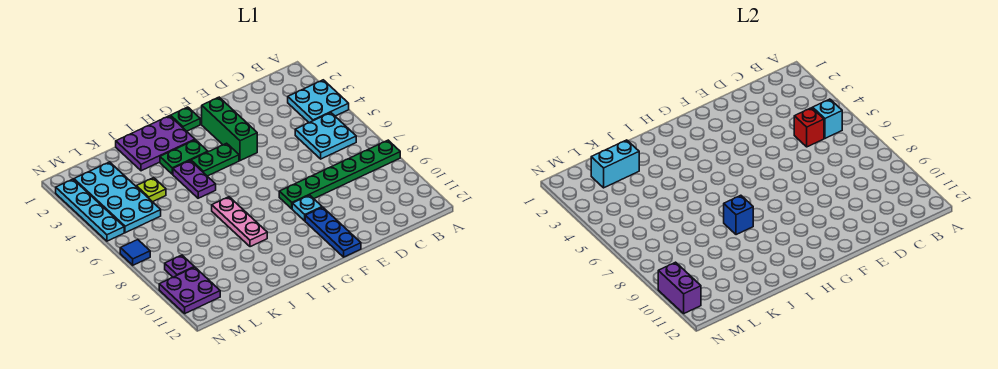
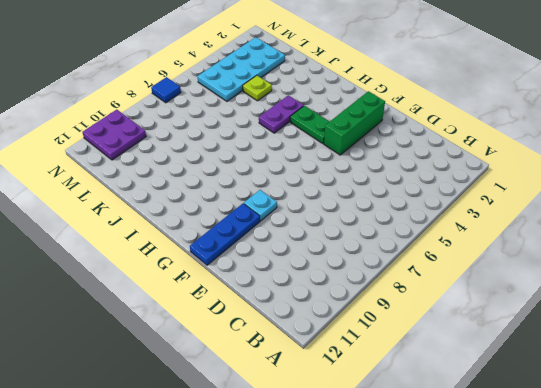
none -> cyan plate A3:B4 level 1
none -> green plate A8:F8 level 1
none -> cyan plate B5:C6 level 1

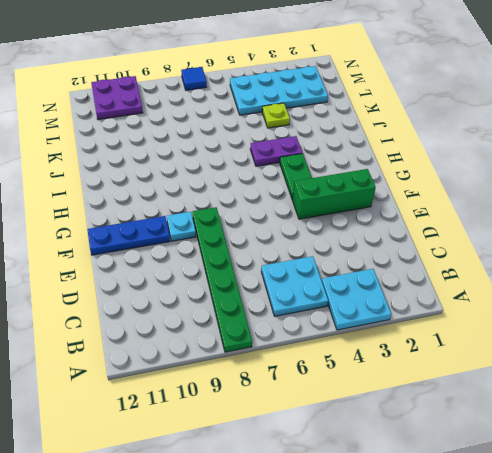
none -> green plate G1 level 1
none -> purple plate H1:J2 level 1
none -> green plate H3:I3 level 1

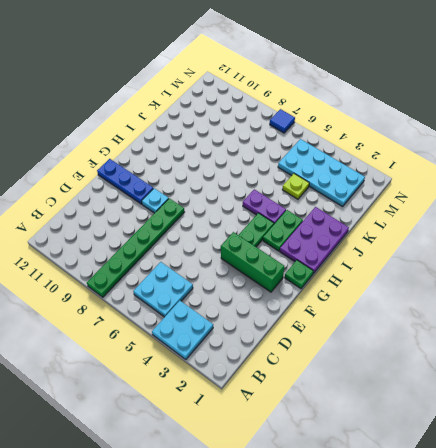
none -> pink plate I7:I9 level 1
none -> purple plate M9 level 1
none -> purple plate M10:N11 level 1

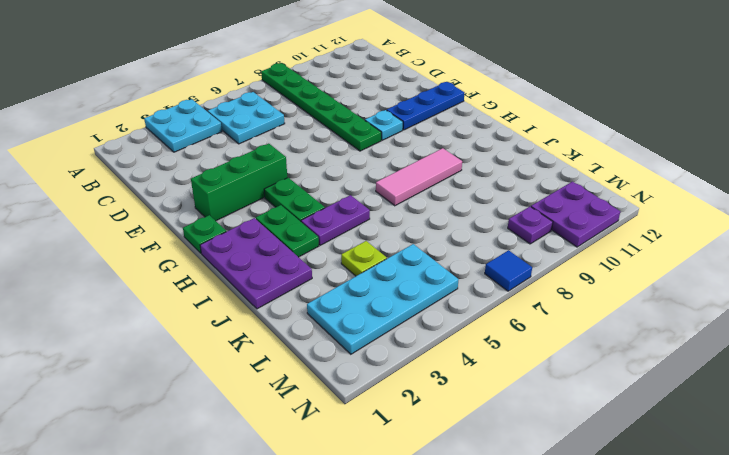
pink tile I7:I9 level 1 -> pink plate I7:I9 level 1
none -> cyan plate N2:N5 level 1
none -> cyan brick B5 level 2
none -> red brick C5 level 2

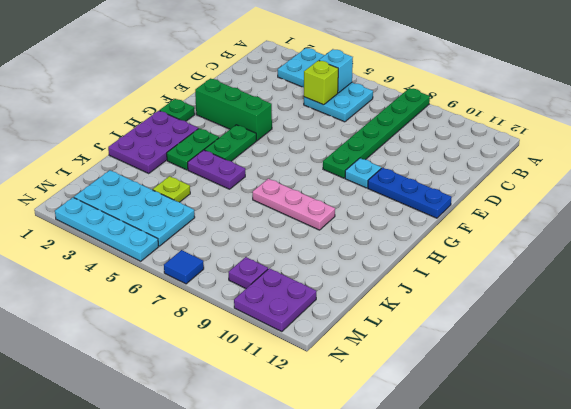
lime brick C5 level 2 -> red brick C5 level 2
none -> blue brick I8 level 2
none -> cyan brick K2:L2 level 2
none -> purple brick N10:N11 level 2

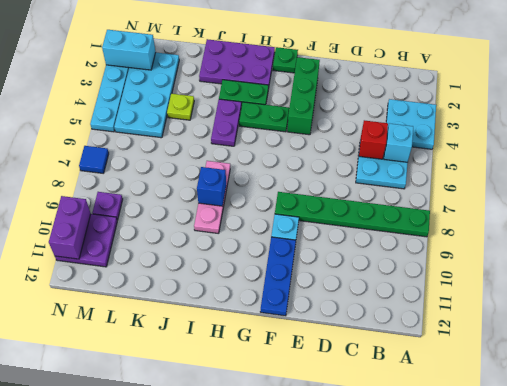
cyan brick M2:N2 level 2 -> cyan brick K2:L2 level 2

